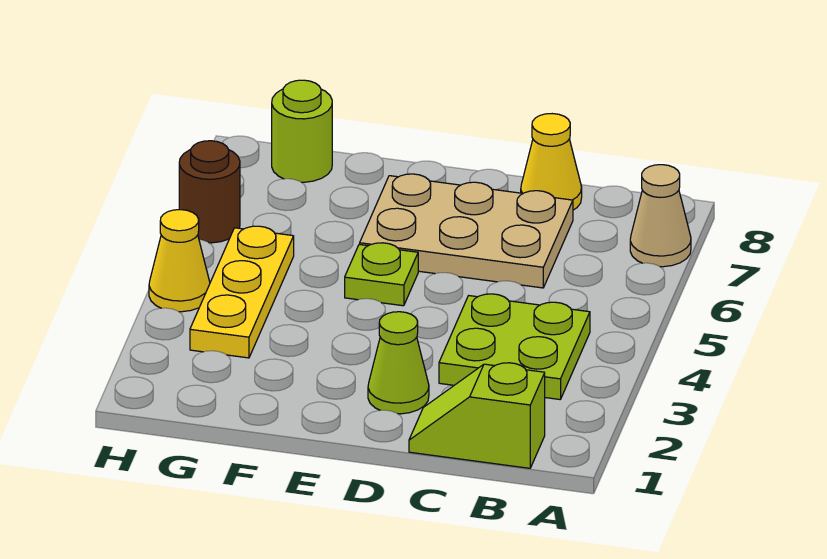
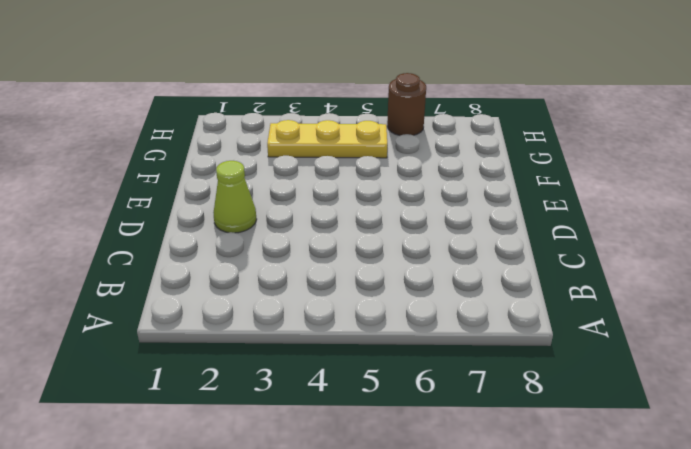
none -> tan cone A7 level 1
none -> lime slope B1:C1 level 1 top B

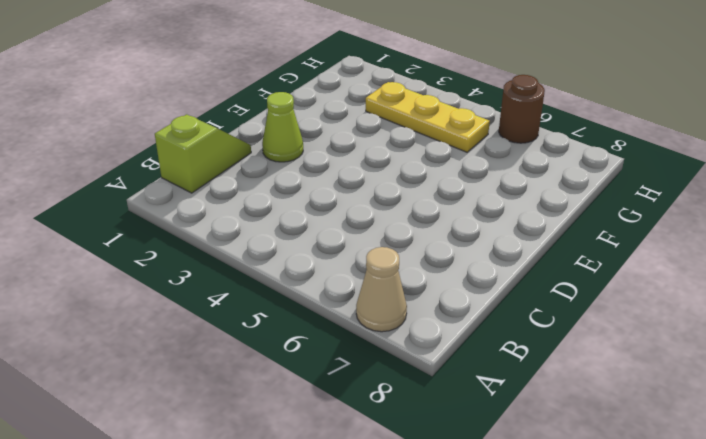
none -> lime plate B3:C4 level 1
none -> tan plate C6:E7 level 1

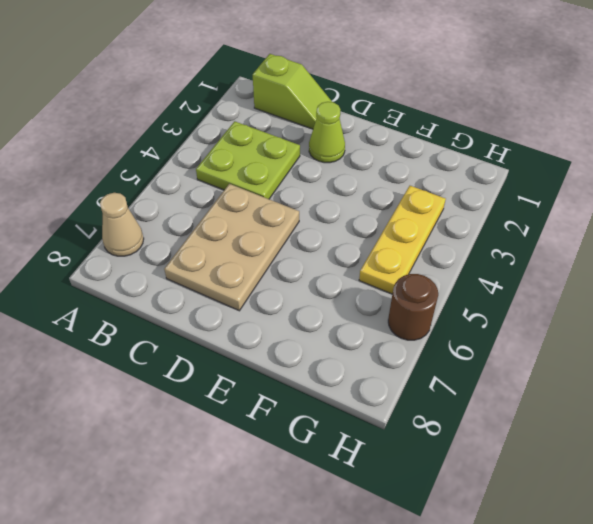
tan plate C5:D7 level 1 -> tan plate C6:E7 level 1
none -> yellow cone C8 level 1
none -> lime plate E5 level 1

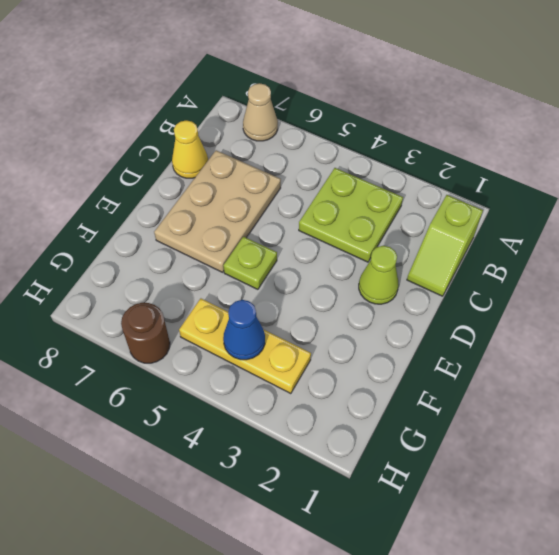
blue cone G4 level 2 -> none
none -> lime round brick G8 level 1
none -> yellow cone H4 level 1

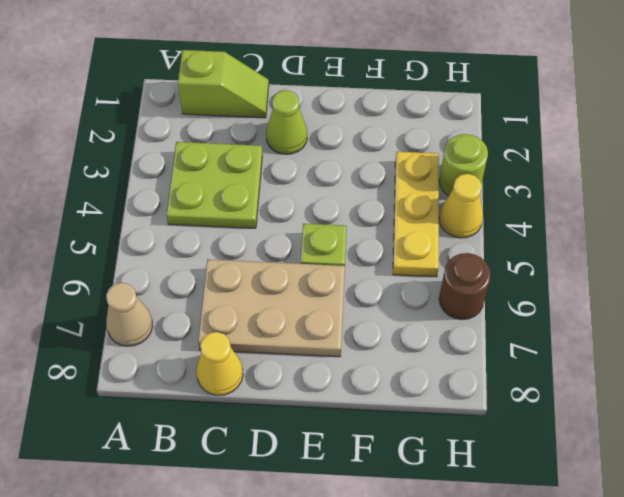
lime round brick H3 level 1 -> lime round brick G8 level 1

